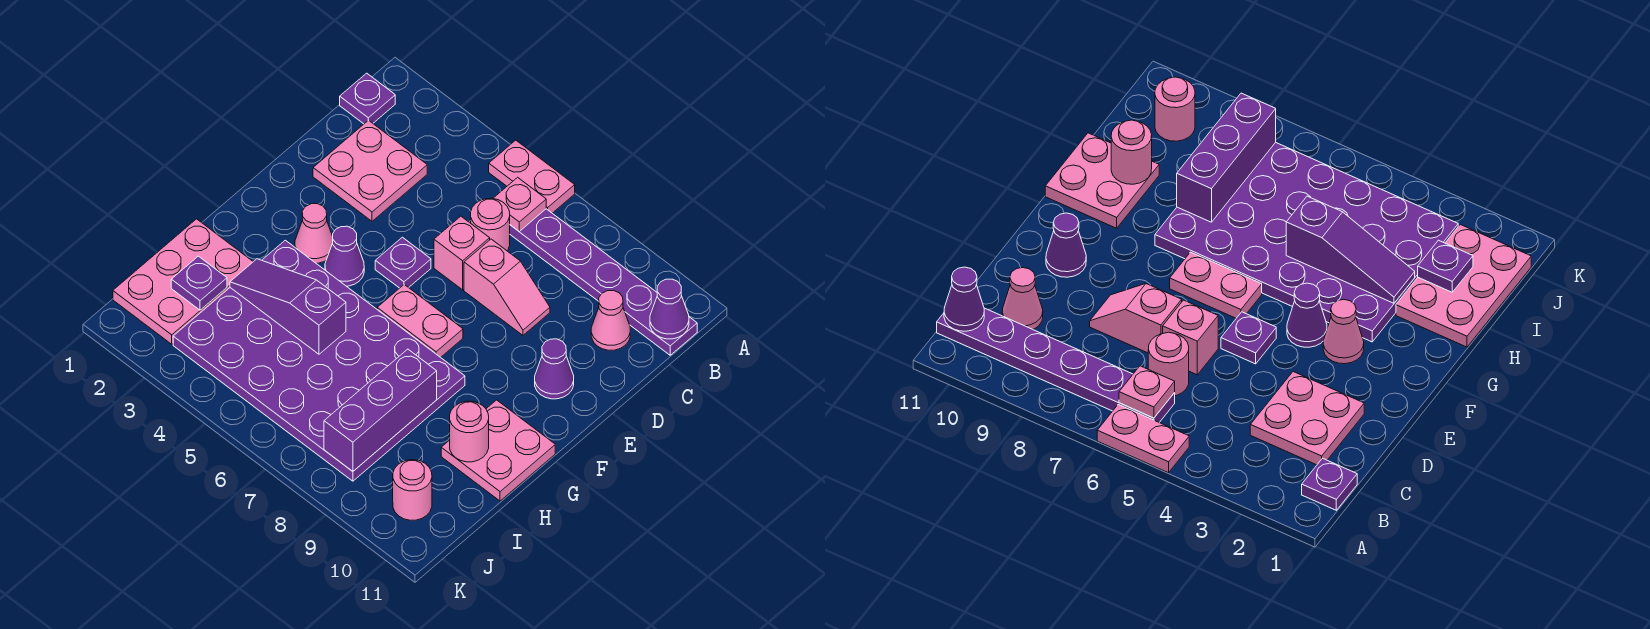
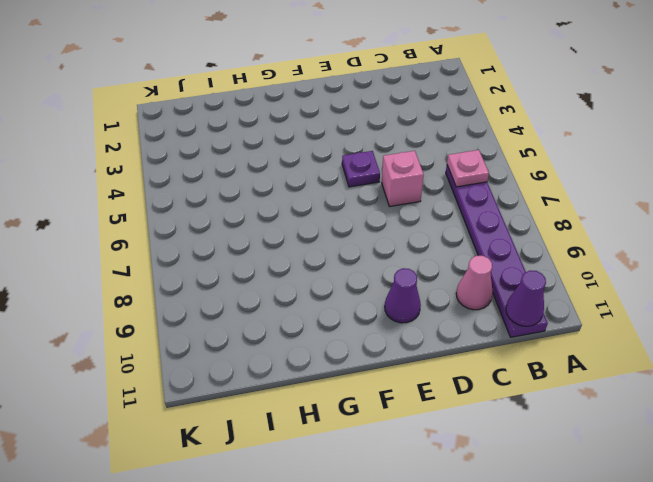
none -> pink plate A5:A6 level 1
none -> purple plate B1 level 1
none -> pink plate C2:D3 level 1

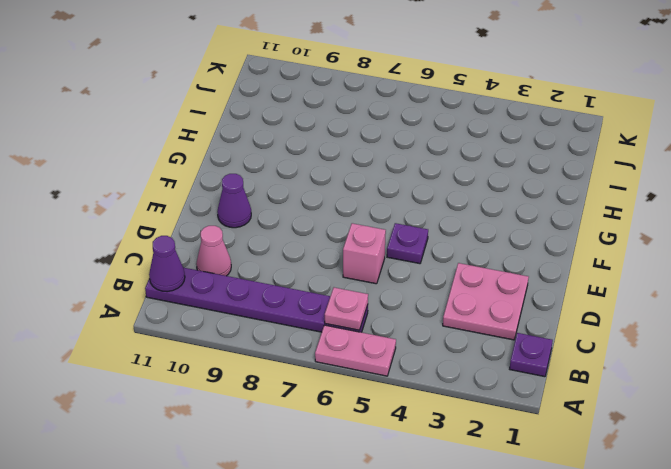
none -> pink round brick C6 level 1
none -> pink slope D7:D8 level 1 top 7
none -> pink cone F3 level 1

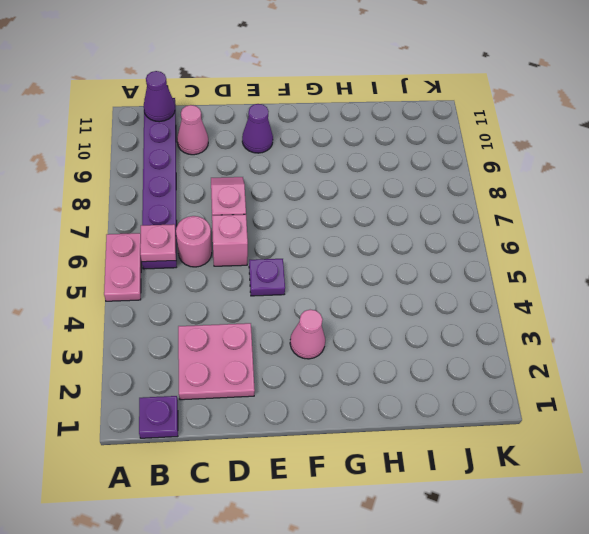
none -> purple cone F4 level 1
none -> pink plate F6:F7 level 1
none -> purple plate G3:J8 level 1

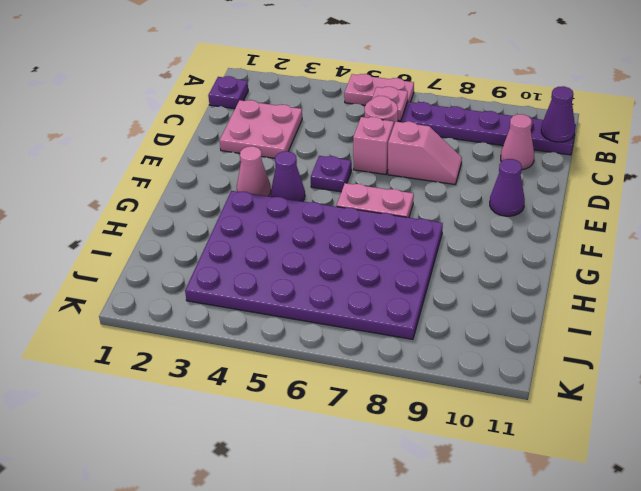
none -> pink plate G10:H11 level 1
none -> pink plate H1:J2 level 1
none -> pink round brick J10 level 1

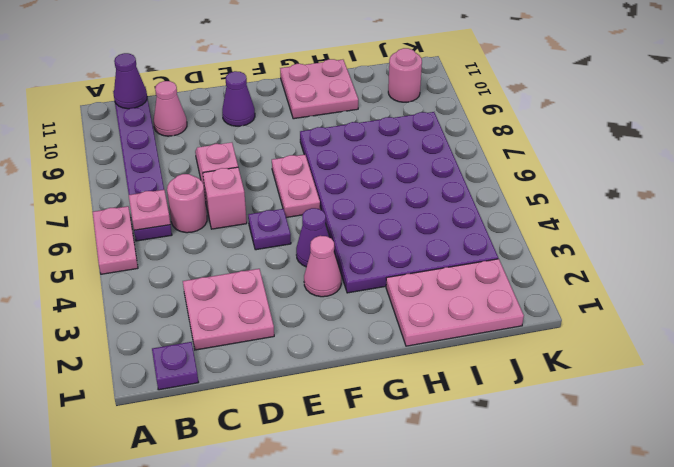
none -> purple slope H3:H5 level 2 top 5
none -> purple brick H8:J8 level 2
none -> pink round brick H10 level 2

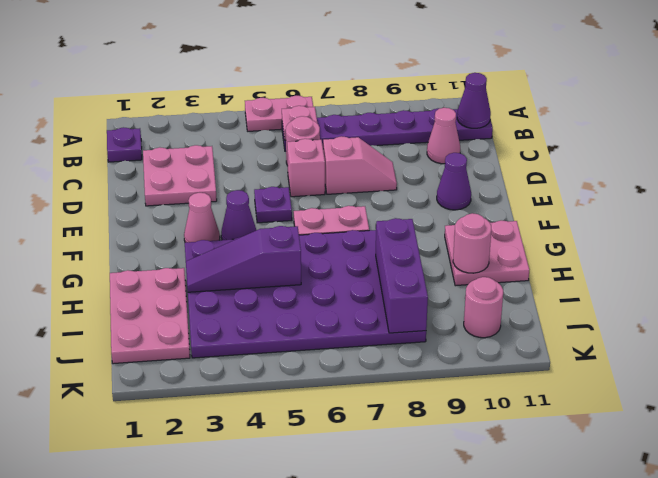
none -> purple plate I2 level 2

